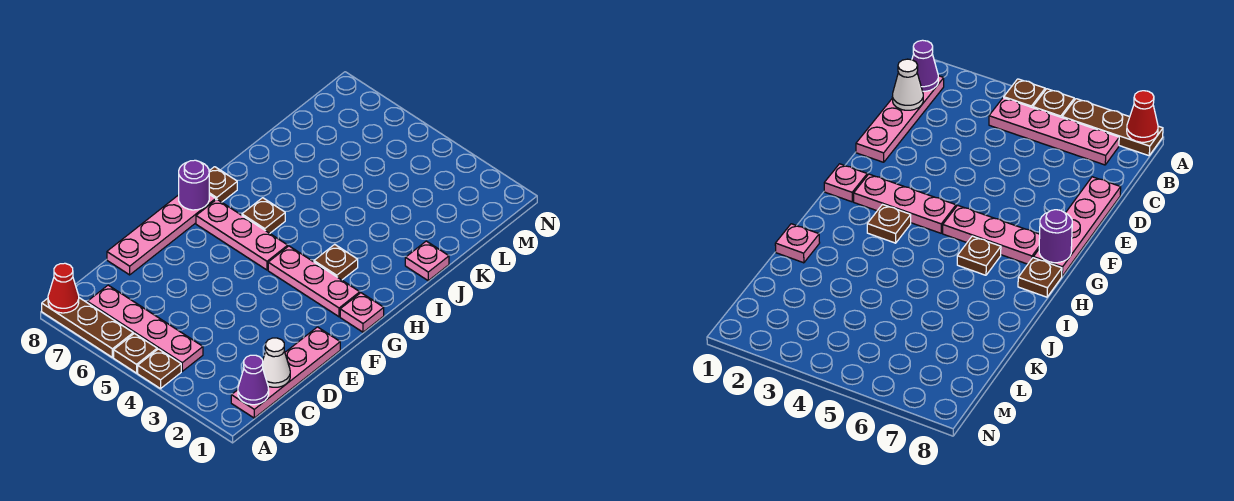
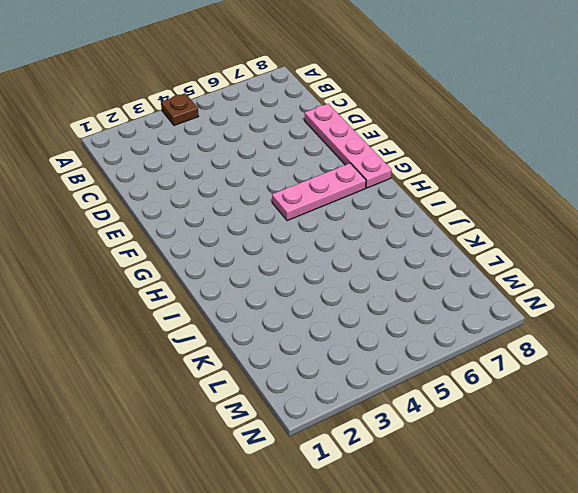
none -> brown plate A5 level 1
none -> brown plate A6:A8 level 1
none -> pink plate B1:E1 level 1

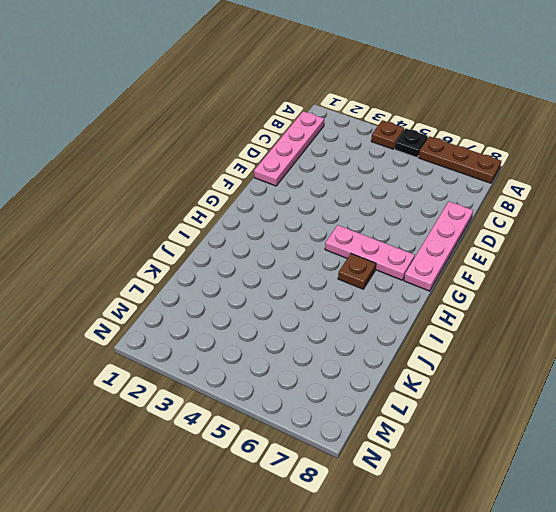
black plate A5 level 1 -> brown plate A5 level 1
none -> pink plate B4:B7 level 1
none -> pink plate G1 level 1
none -> pink plate G2:G4 level 1

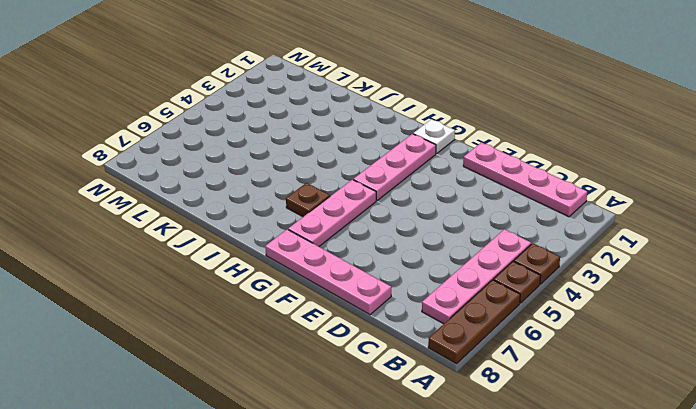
white plate G1 level 1 -> pink plate G1 level 1
none -> brown plate H3 level 1
none -> brown plate H8 level 1
none -> pink plate J1 level 1

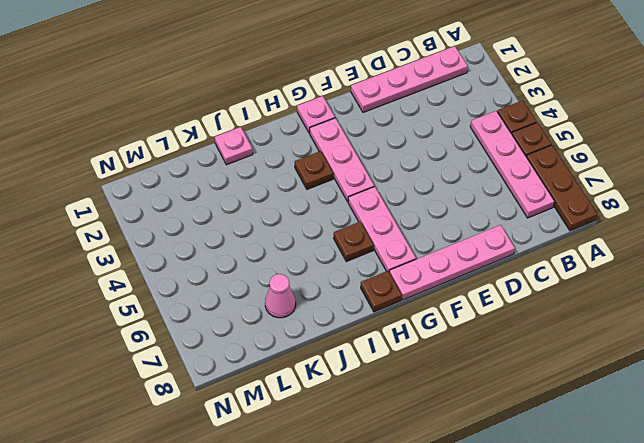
pink cone K7 level 1 -> none
none -> red cone A8 level 2
none -> purple cone B1 level 2
none -> white cone C1 level 2

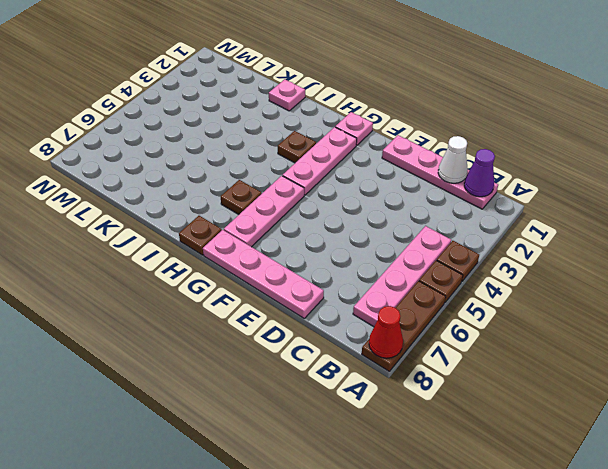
none -> purple round brick G8 level 2

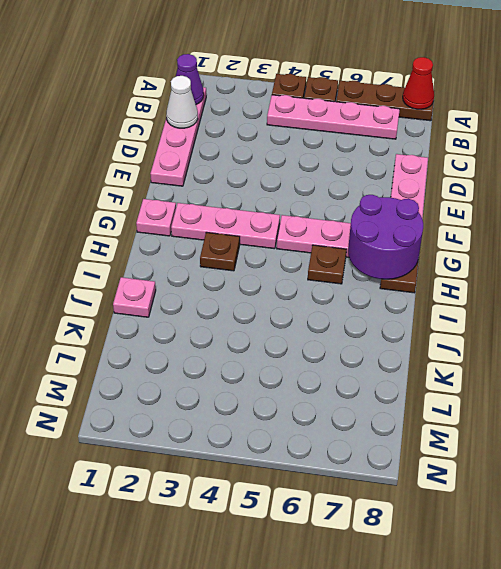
purple round brick G7:H8 level 2 -> purple round brick G8 level 2

